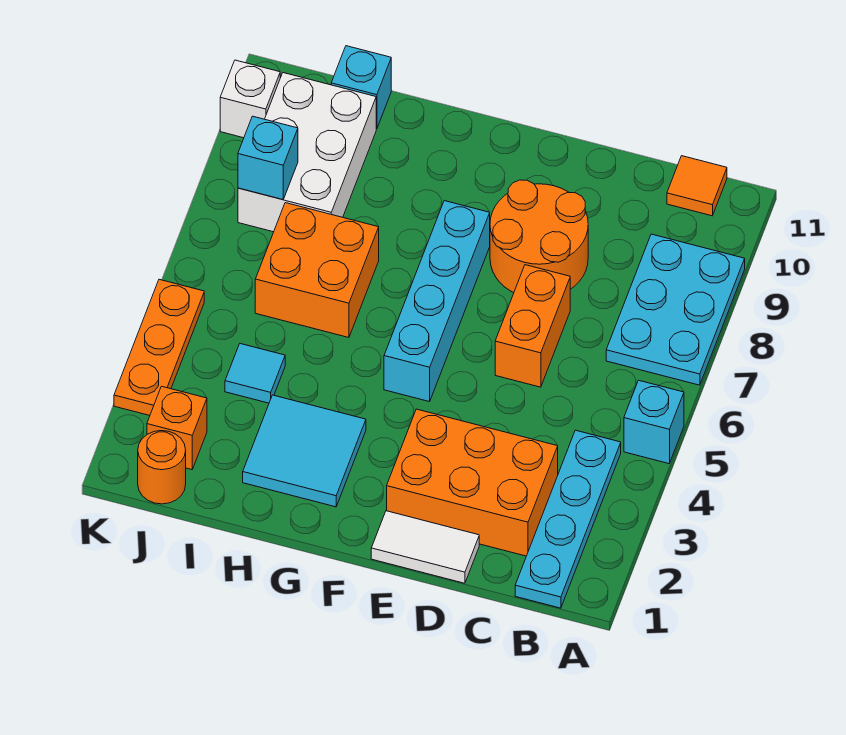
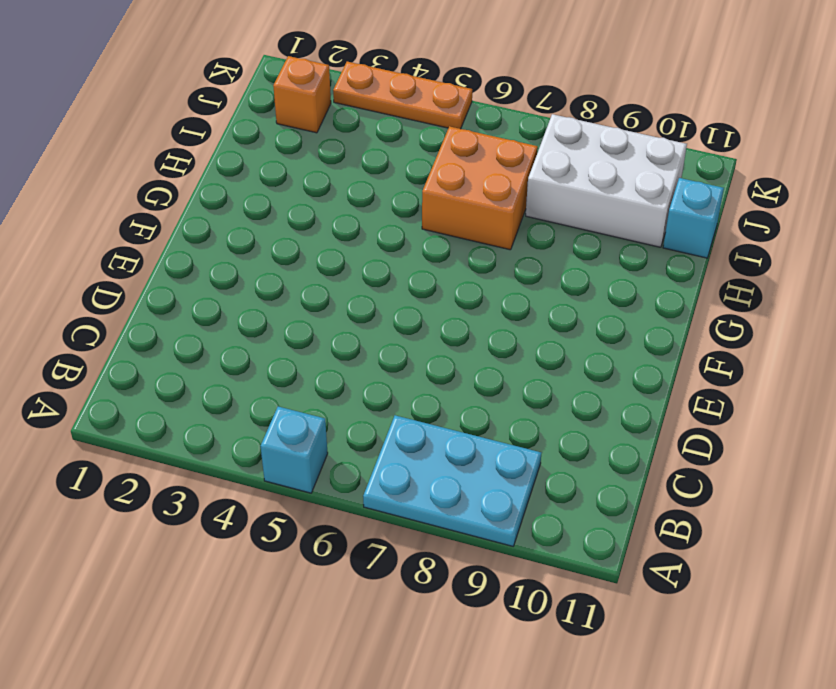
none -> cyan plate B1:B4 level 1
none -> orange tile B11 level 1
none -> orange brick C2:E3 level 1

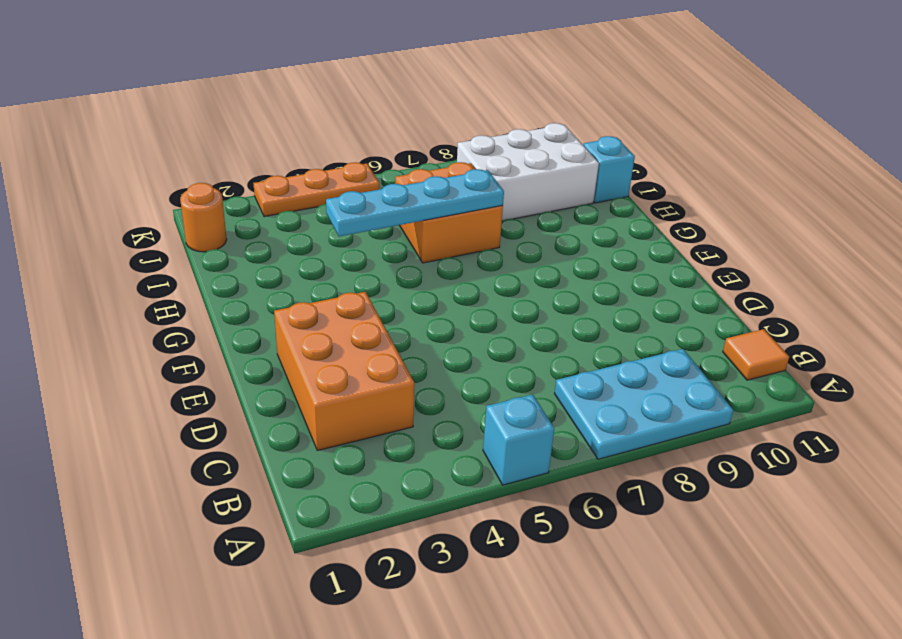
cyan plate H4:H7 level 2 -> cyan plate B1:B4 level 1
none -> white tile D1:E1 level 1
none -> orange brick D6:D7 level 1
none -> orange round brick D8:E9 level 1

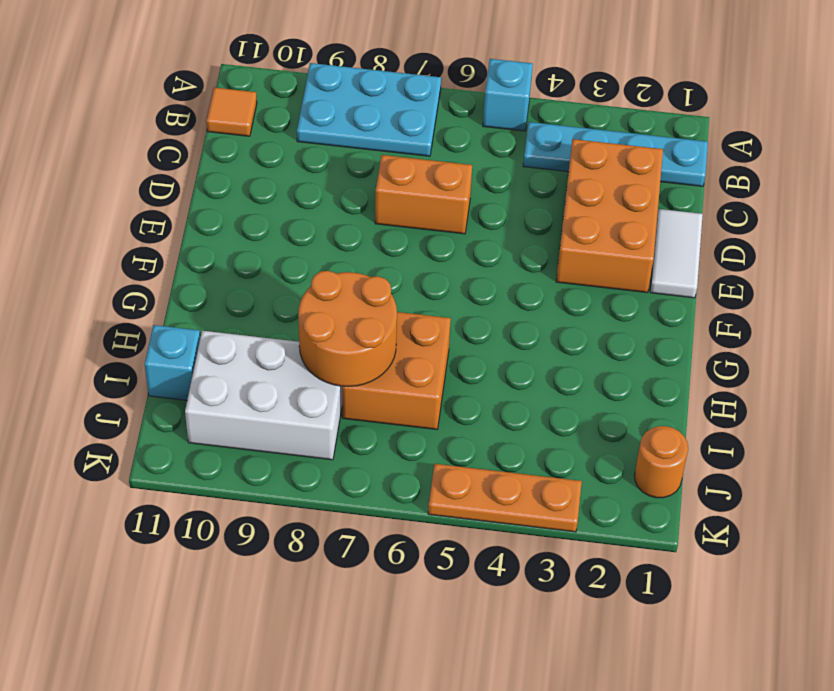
orange round brick H7:I8 level 2 -> orange round brick D8:E9 level 1
none -> cyan brick F5:F8 level 1
none -> cyan tile G2:H3 level 1
none -> cyan tile I4 level 1

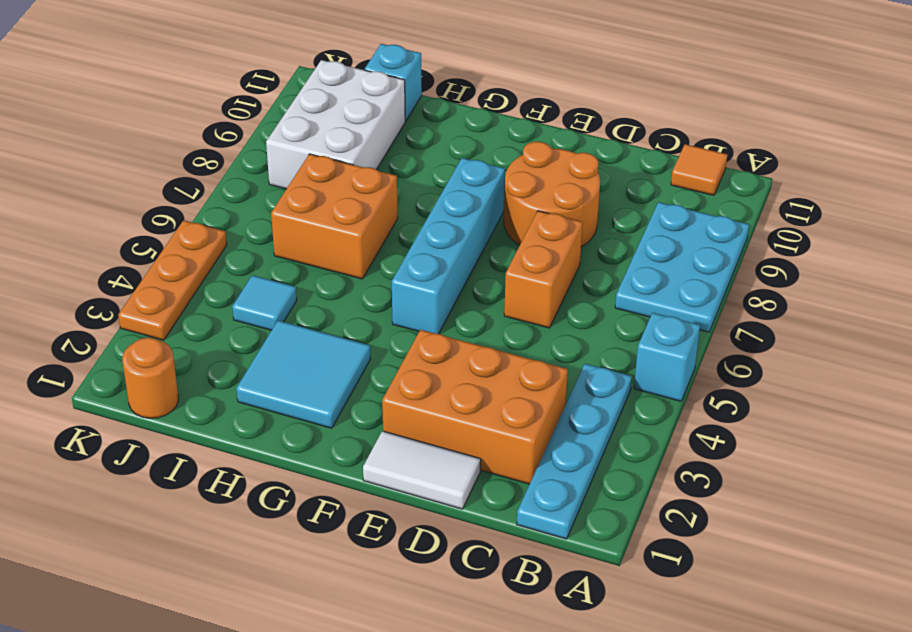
none -> orange brick J2 level 1
none -> white brick K10 level 1
none -> cyan brick J8 level 2

